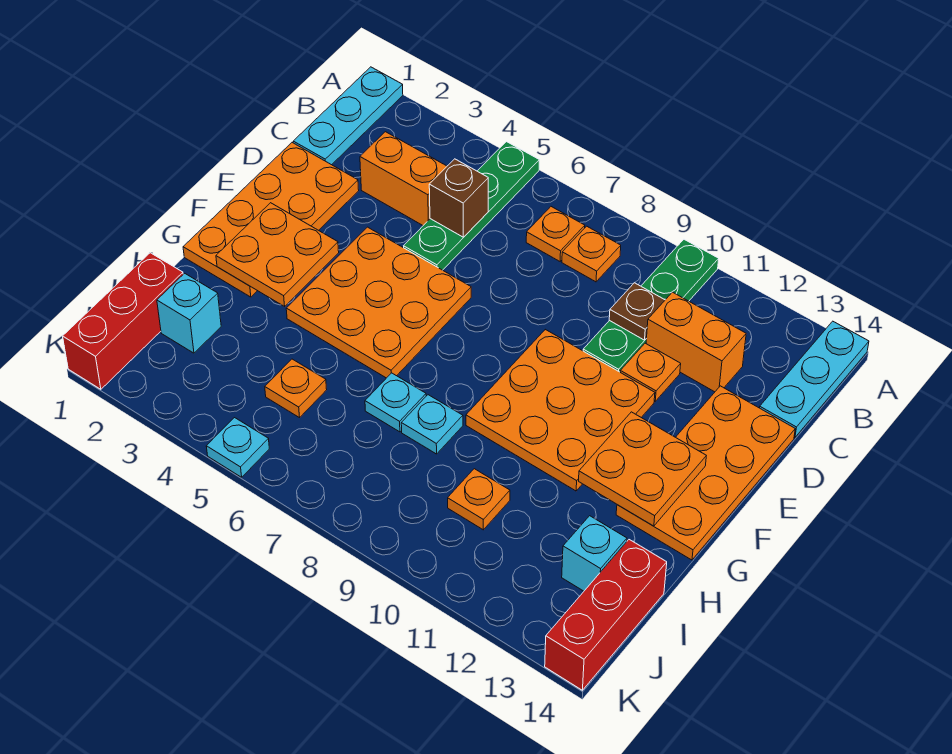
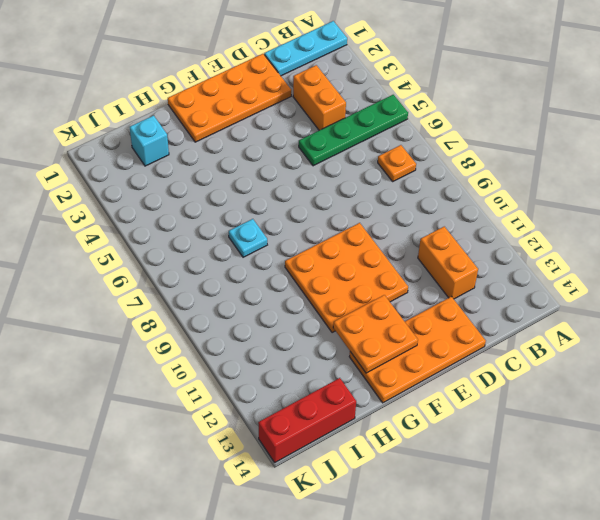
none -> green plate A10:D10 level 1
none -> cyan plate A14:C14 level 1
none -> orange plate B8 level 1

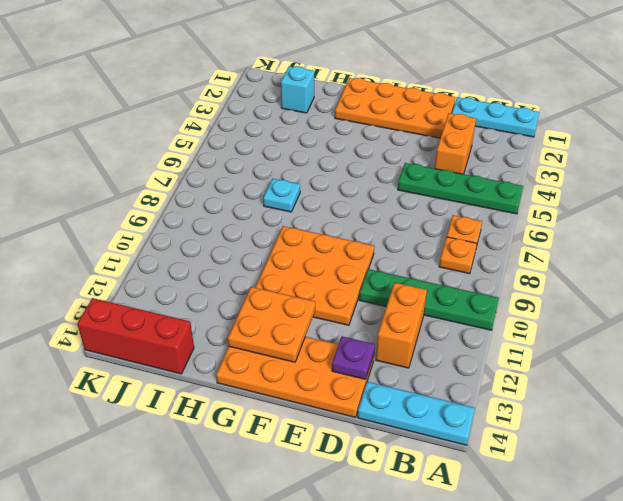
purple plate D13 level 2 -> none
none -> orange plate D11 level 1
none -> orange plate E4:G6 level 1
none -> cyan plate H8 level 1

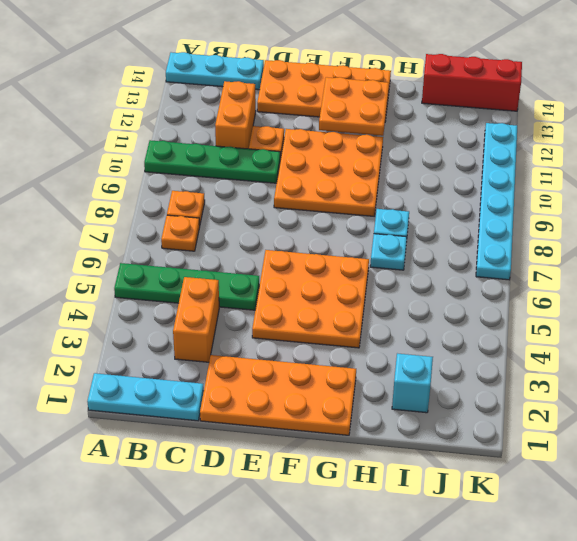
cyan plate K7:K12 level 1 -> none
none -> red brick I1:K1 level 1
none -> orange plate I5 level 1
none -> orange plate I10 level 1

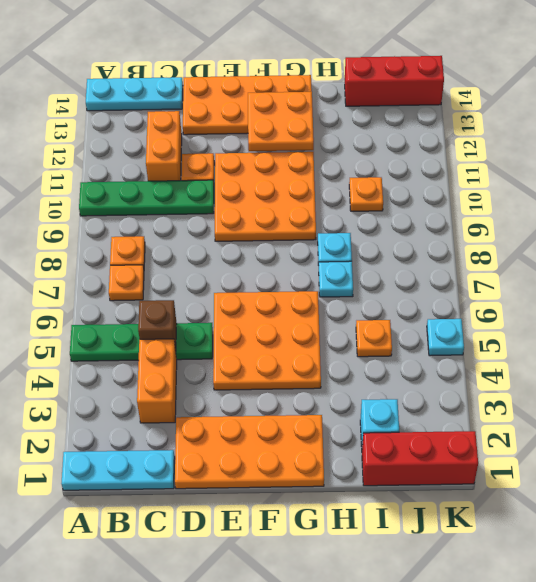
none -> cyan brick I13 level 1
none -> brown plate C10 level 2
none -> orange plate F2:G3 level 2

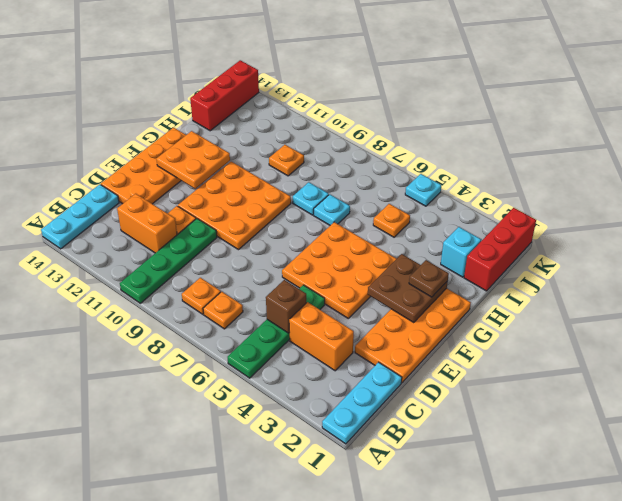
brown plate F2:G3 level 2 -> orange plate F2:G3 level 2
brown plate G2 level 3 -> brown plate C10 level 2
none -> cyan brick I13 level 1

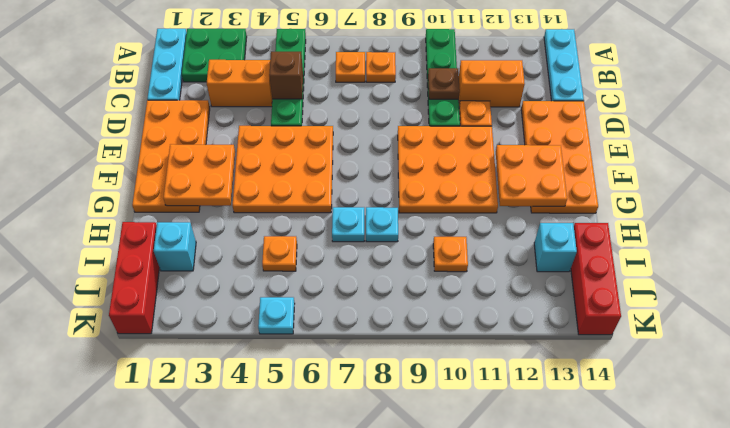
green plate A2:B3 level 1 -> none

